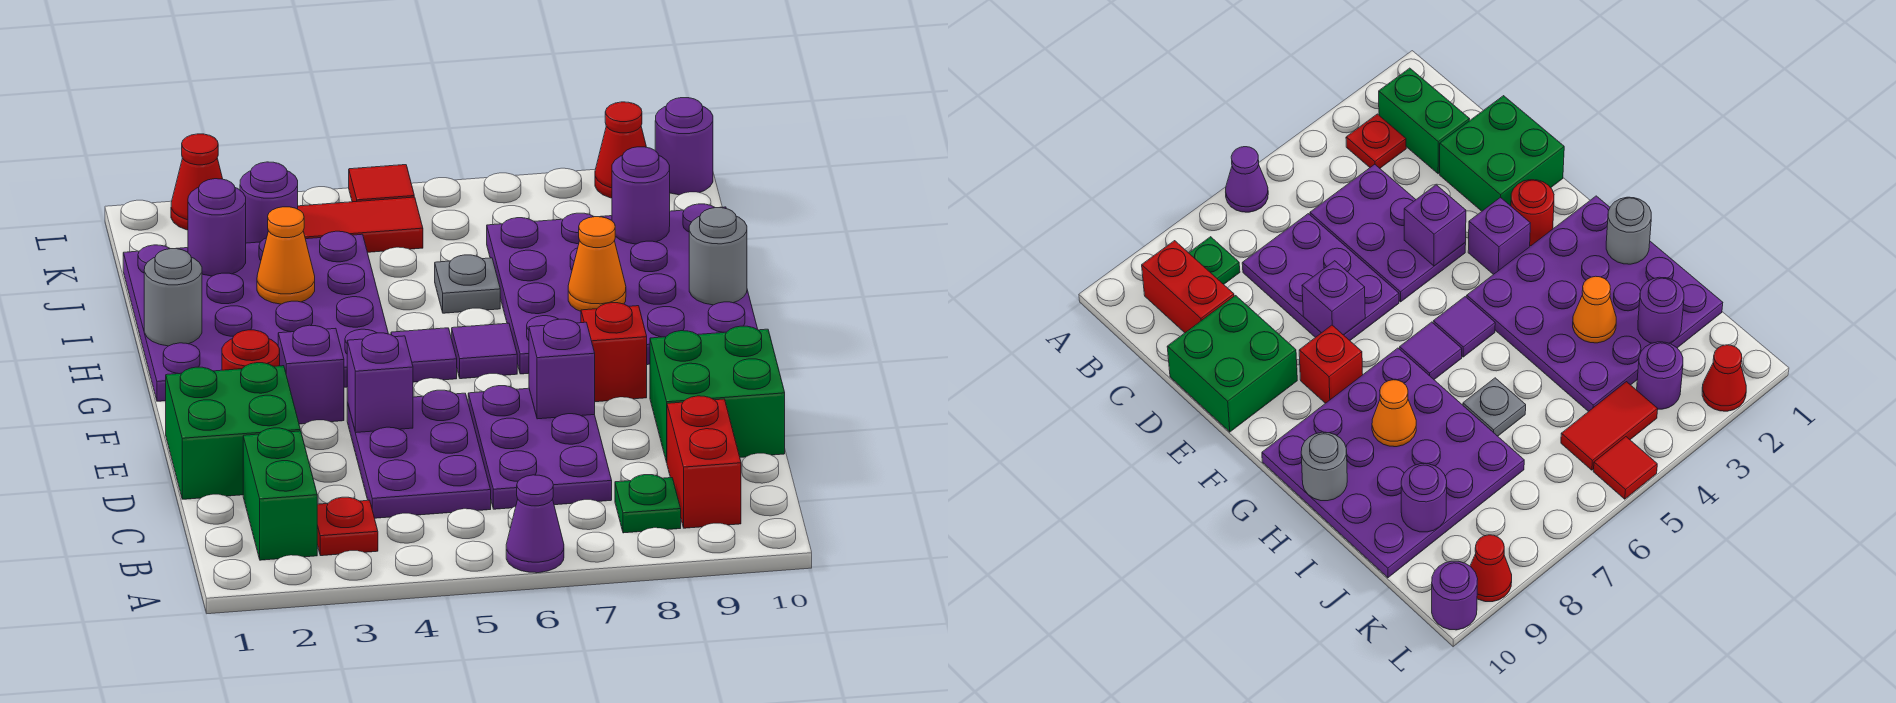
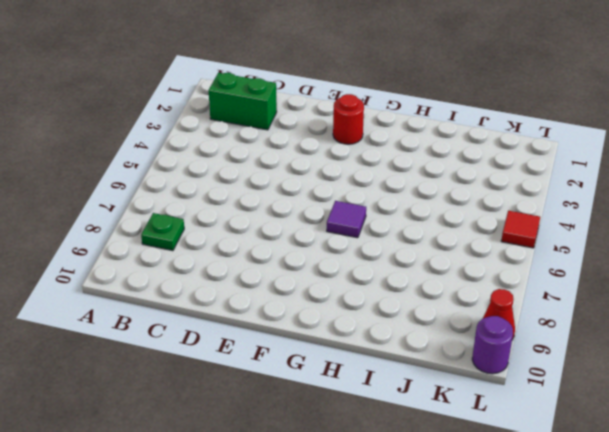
none -> purple cone A6 level 1
none -> red plate B3 level 1
none -> red brick B9:C9 level 1
none -> purple plate C4:E5 level 1

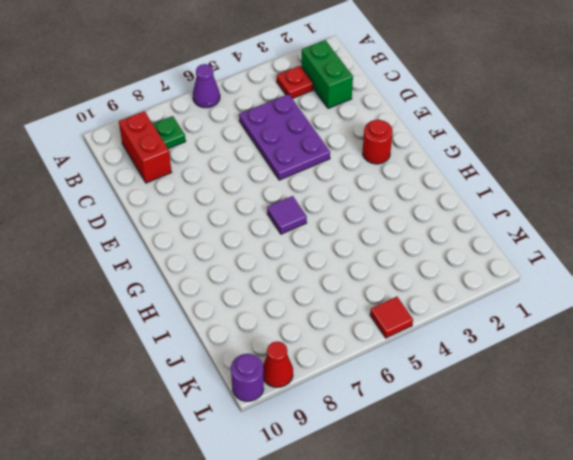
none -> purple plate C6:E7 level 1
none -> green brick D1:E2 level 1
none -> green brick D9:E10 level 1
none -> purple brick F3 level 1

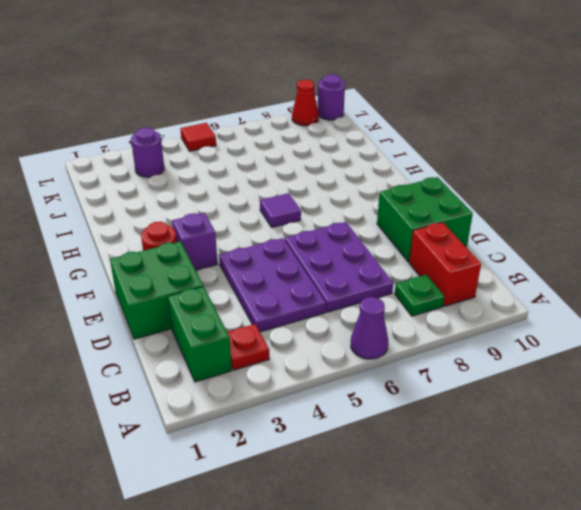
none -> red brick F8 level 1
none -> purple plate G1:J4 level 1
none -> purple tile G5 level 1
none -> purple plate G7:J10 level 1

